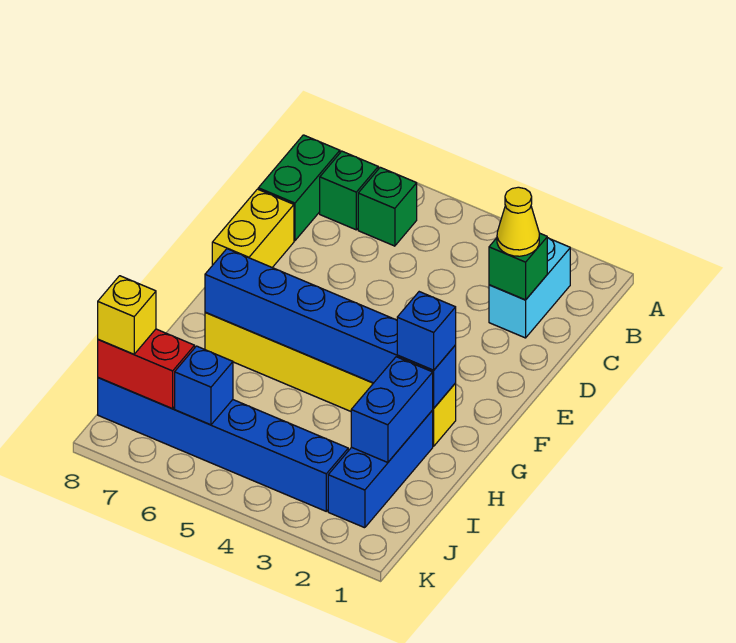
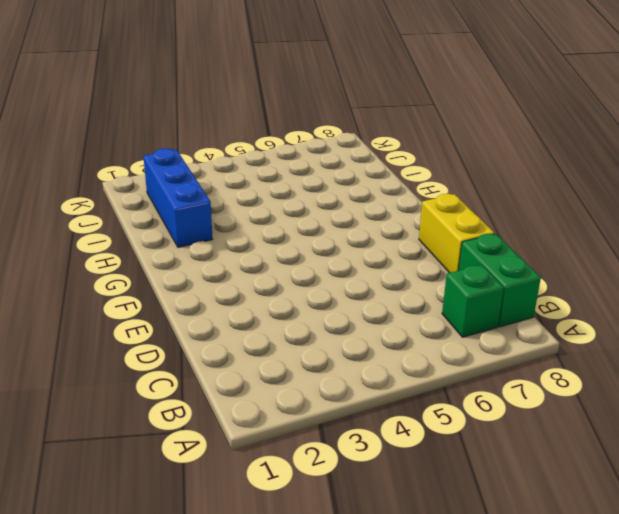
none -> cyan brick B2:C2 level 1
none -> green brick B6 level 1
none -> yellow brick G2:G7 level 1

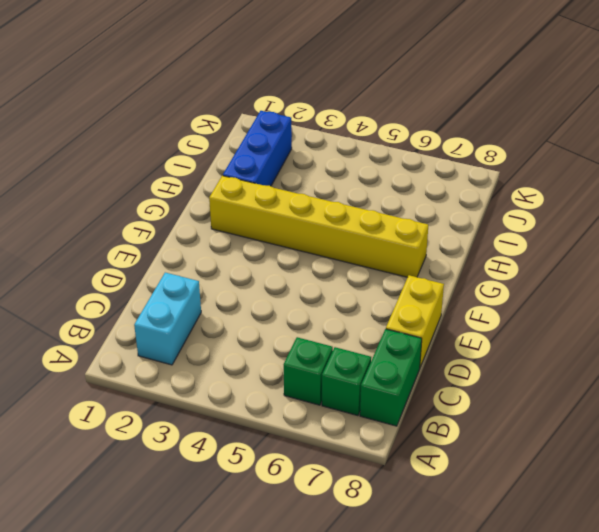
none -> blue brick J3:J8 level 1
none -> green brick C2 level 2
none -> blue brick G2:G7 level 2

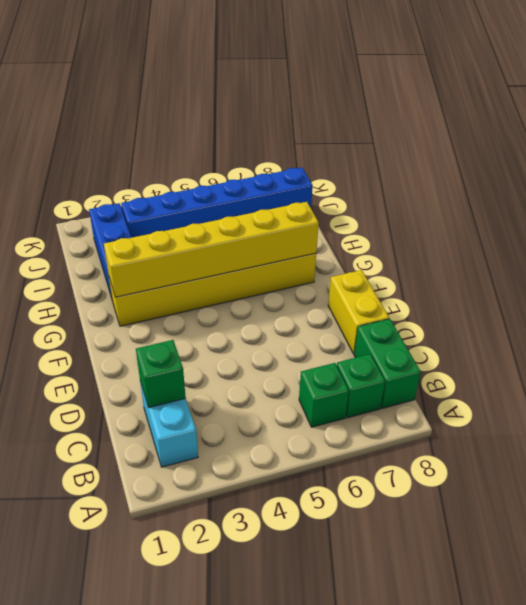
yellow brick G2:G7 level 2 -> blue brick G2:G7 level 2
none -> blue brick H2:I2 level 2
none -> blue brick J6 level 2
none -> red brick J7:J8 level 2

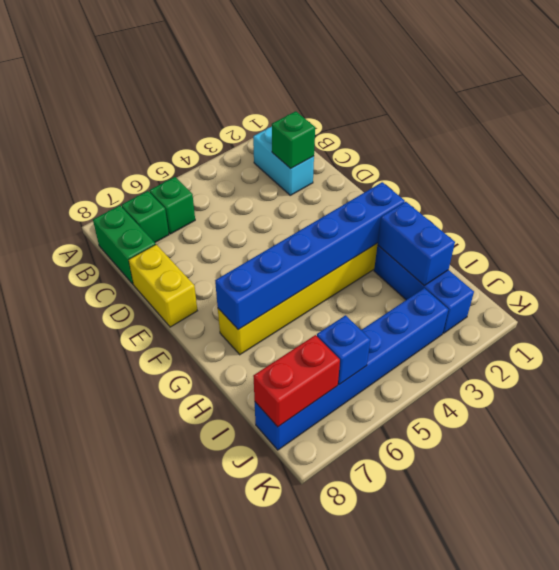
none -> yellow cone C2 level 3
none -> blue brick G2 level 3
none -> yellow brick J8 level 3

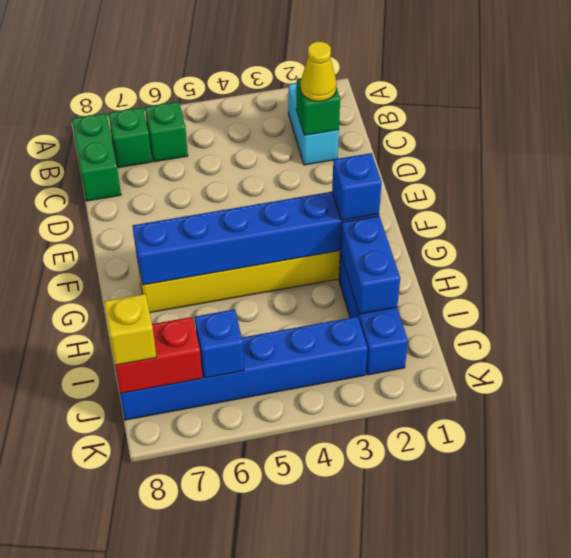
none -> yellow brick D8:E8 level 1

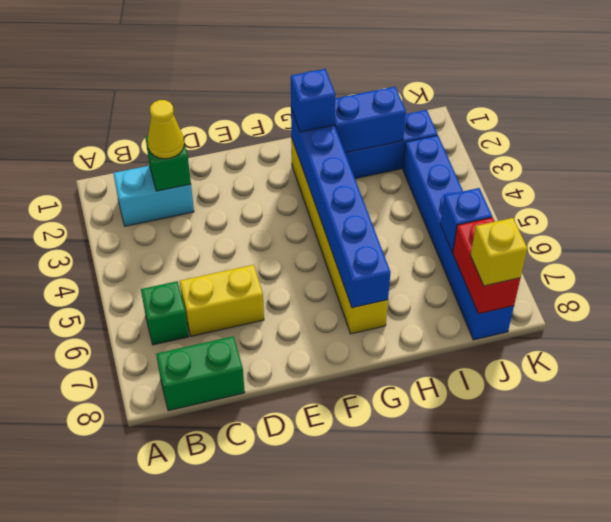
yellow brick C6:D6 level 1 -> yellow brick D8:E8 level 1
none -> green brick B7 level 1

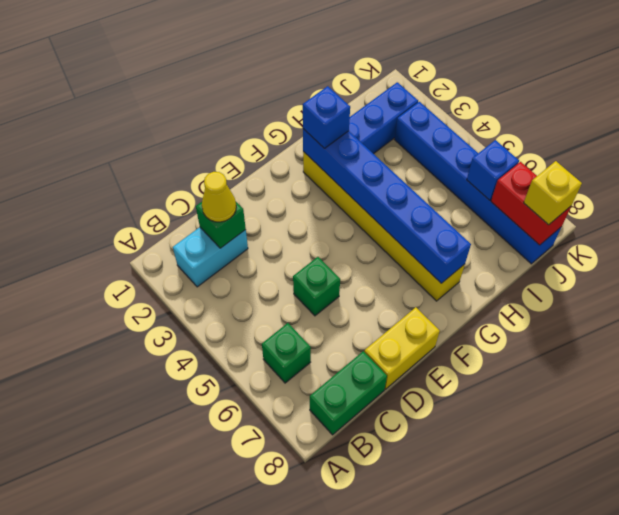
green brick D5 level 1 -> green brick B7 level 1
none -> blue brick H2:I2 level 2

